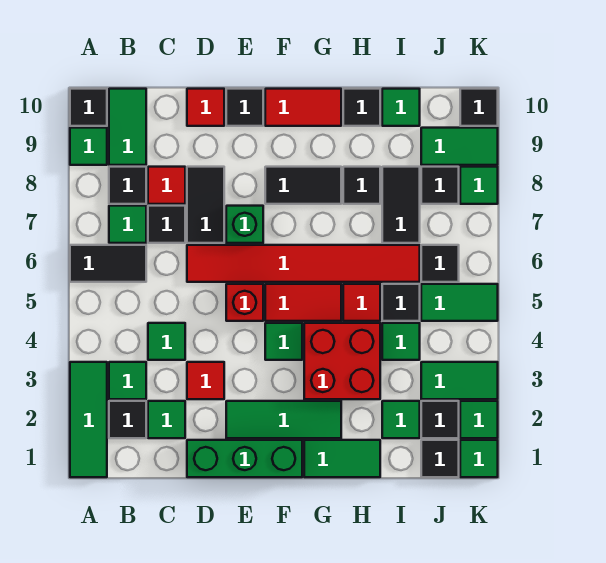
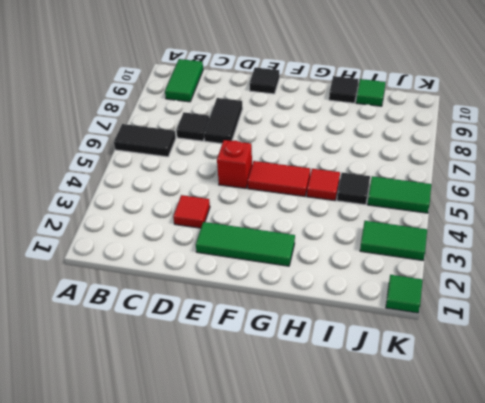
none -> green tile A1:A3 level 1
none -> green tile A9 level 1
none -> black tile A10 level 1
none -> black tile B2 level 1

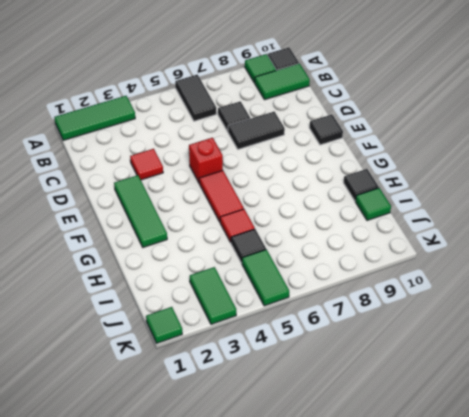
none -> black tile B2 level 1
none -> green tile B3 level 1
none -> green tile B7 level 1
none -> black tile B8 level 1

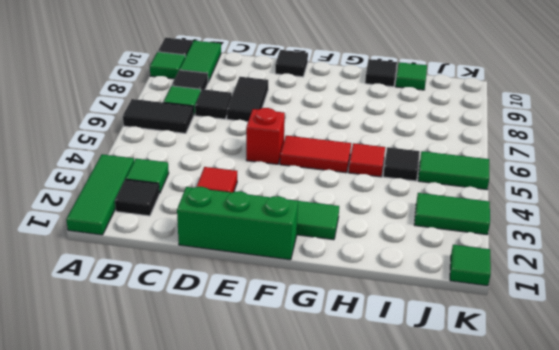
none -> green tile C2 level 1
none -> green tile C4 level 1
none -> red tile C8 level 1
none -> red tile D6:I6 level 1

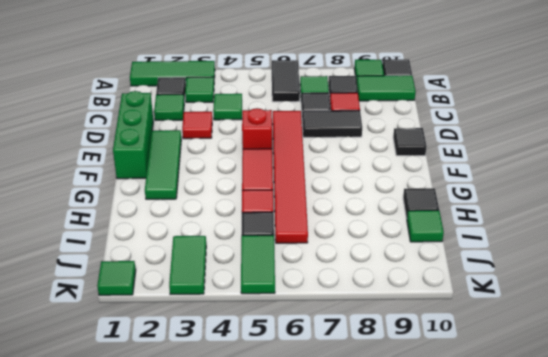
none -> red tile D10 level 1
none -> green brick E7 level 1
none -> green tile F4 level 1
none -> black tile F8:G8 level 1

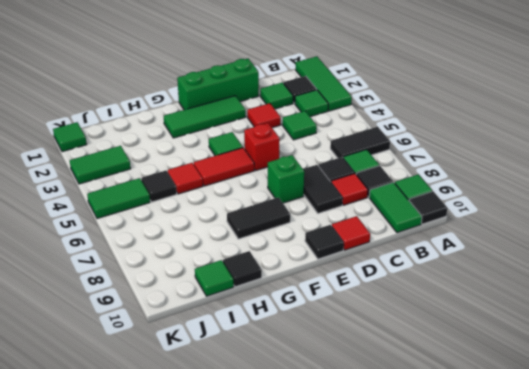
none -> red tile D6:I6 level 1
none -> red tile F10:G10 level 1
none -> green tile G1:H1 level 1
none -> red brick G3:H4 level 1

